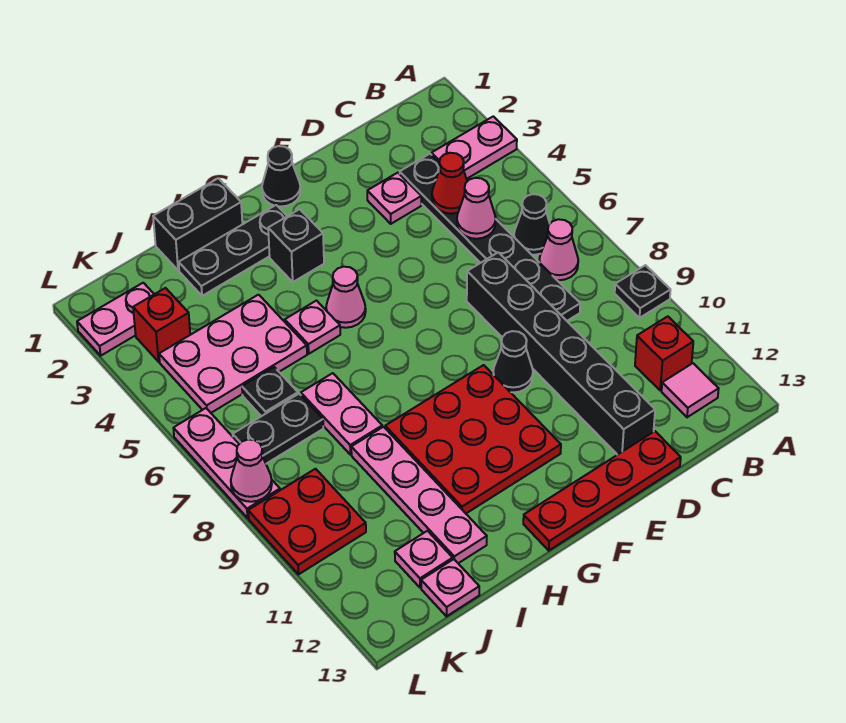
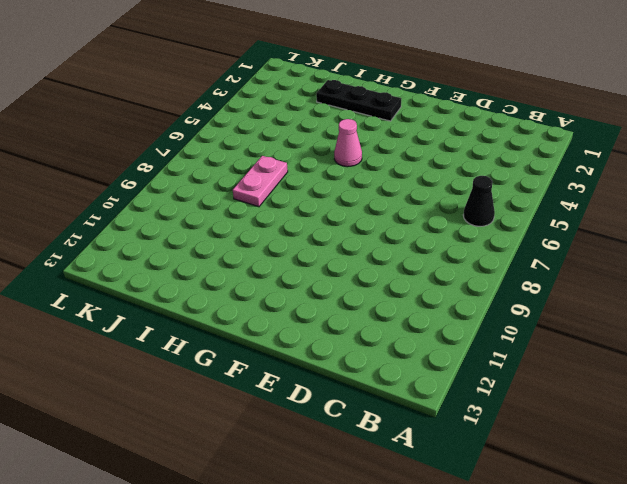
none -> pink plate A3:B3 level 1
none -> black plate A9 level 1
none -> pink cone B7 level 1
none -> red brick B11 level 1

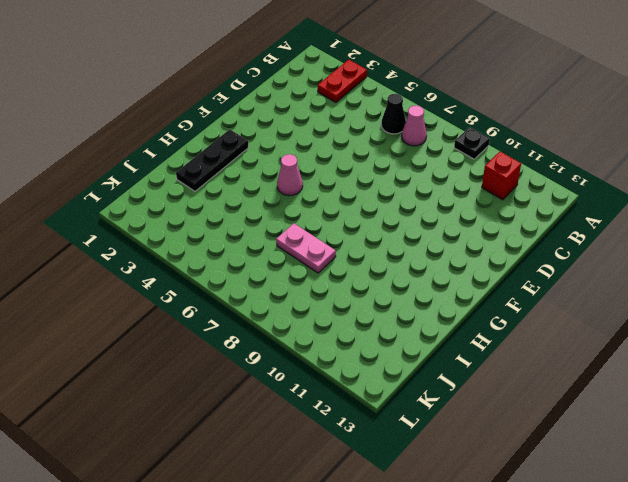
red plate A3:B3 level 1 -> pink plate A3:B3 level 1
none -> pink tile B12 level 1
none -> black plate C3:C8 level 1
none -> pink plate D3 level 1
none -> black brick D7:D12 level 1

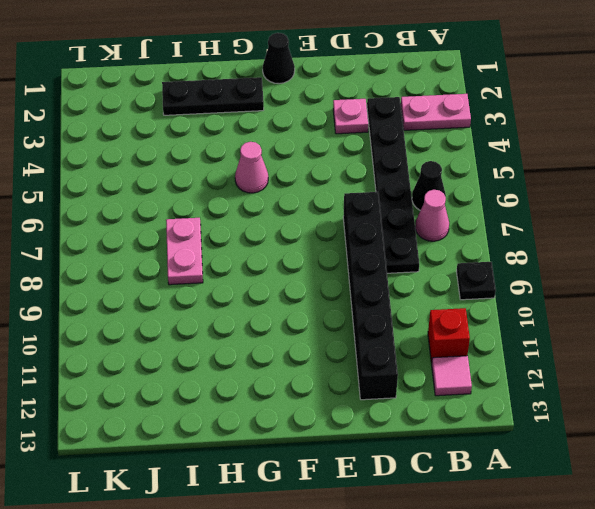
none -> red plate D13:G13 level 1
none -> black cone E9 level 1
none -> red plate F9:H11 level 1
none -> black brick G3 level 1

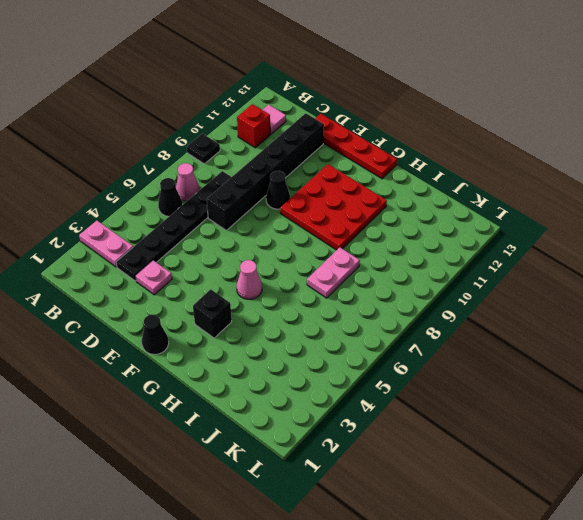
none -> black plate G2:I2 level 1
none -> black brick H1:I1 level 1
none -> pink plate H5 level 1
none -> pink plate I4:K5 level 1

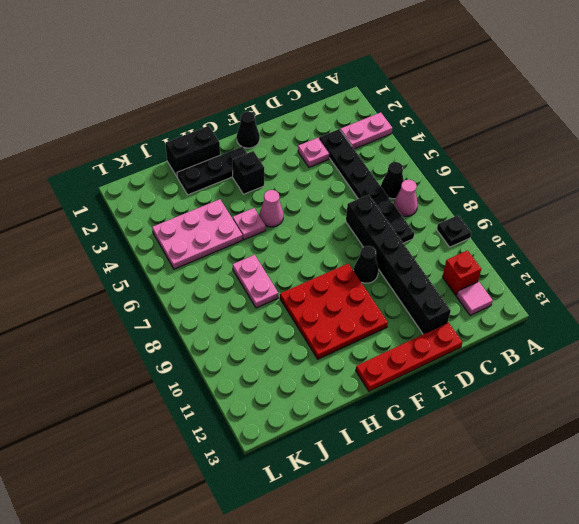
none -> pink plate I9:I12 level 1
none -> black plate J6 level 1
none -> black plate J7:K7 level 1
none -> pink plate J12 level 1

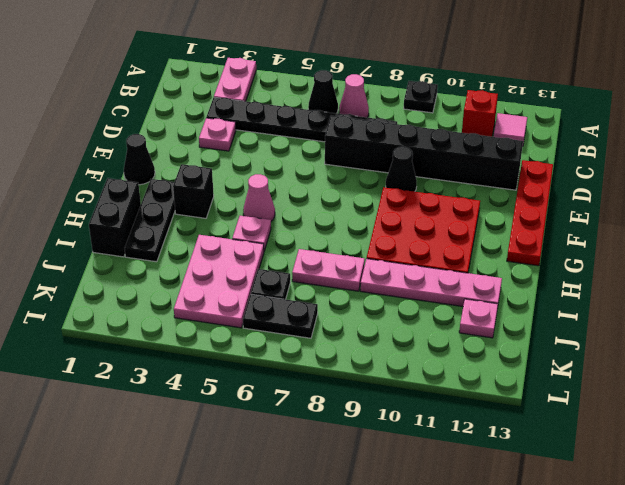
black plate K6:K7 level 1 -> black plate J7:K7 level 1
none -> pink plate J13 level 1
none -> pink plate K2:L2 level 1
none -> red brick K3 level 1
none -> red plate K9:L10 level 1

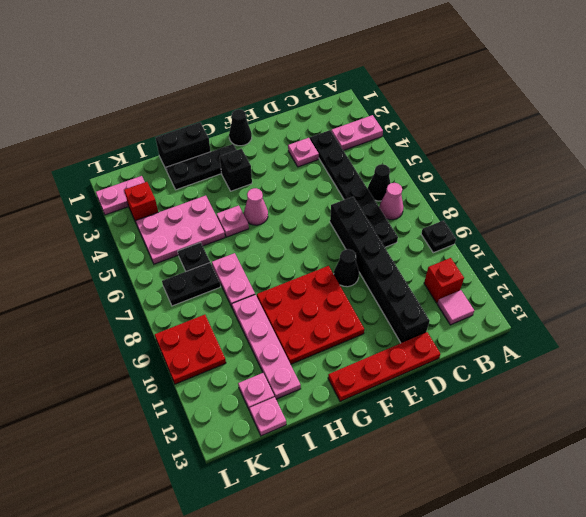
none -> pink plate L6:L8 level 1
none -> red cone C4 level 2
none -> pink cone C5 level 2
none -> pink cone L8 level 2

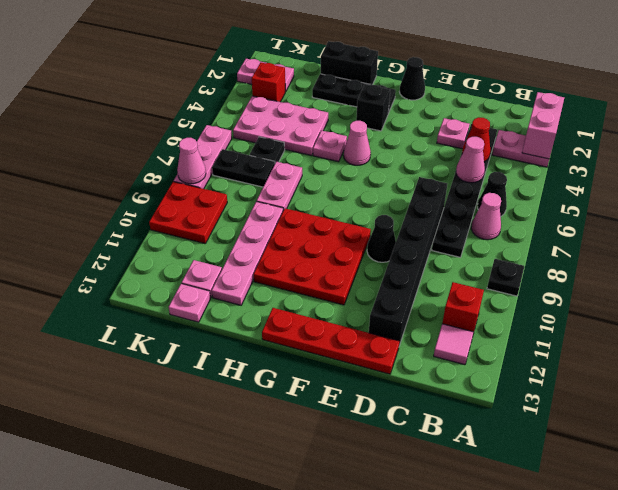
pink brick A2:A3 level 2 -> none

